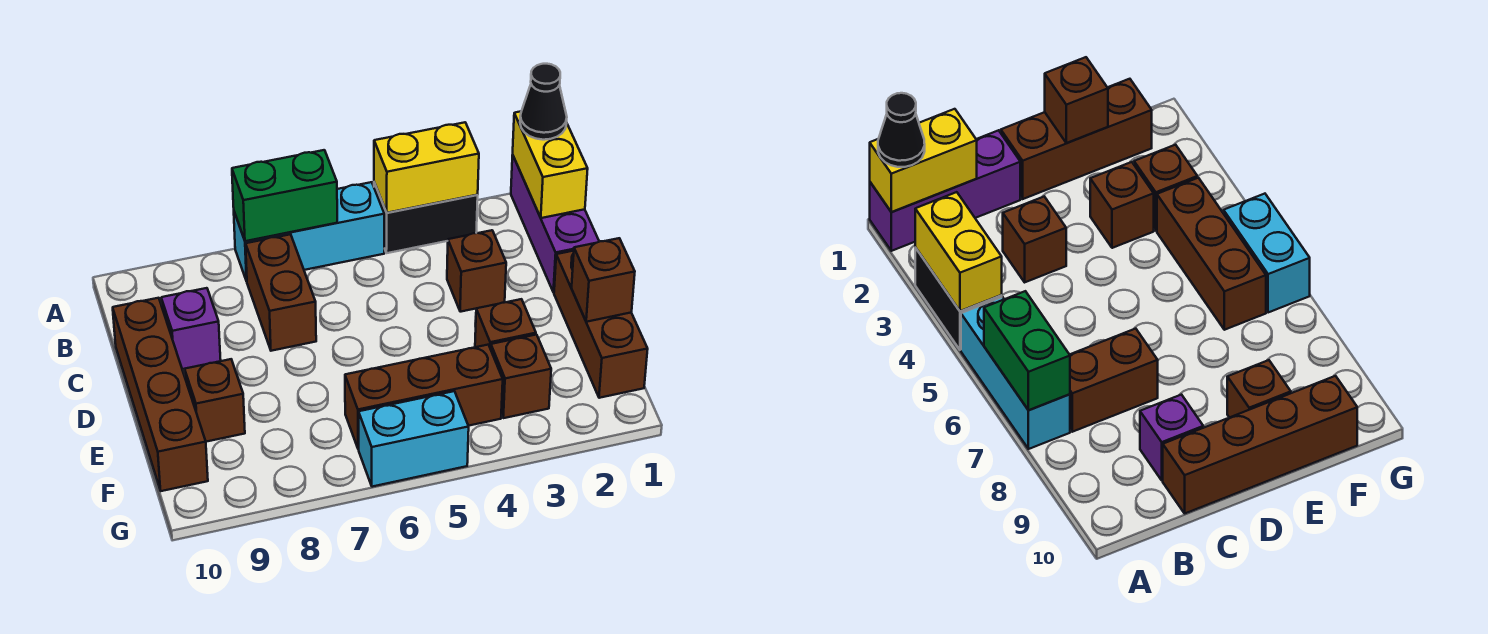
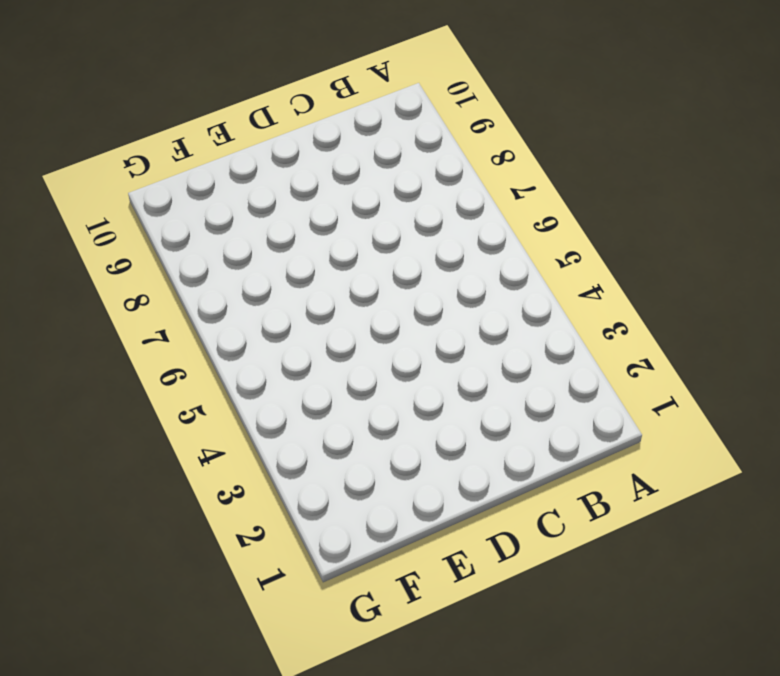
none -> purple brick A1:C1 level 1
none -> black brick A3:A4 level 1
none -> cyan brick A5:A7 level 1

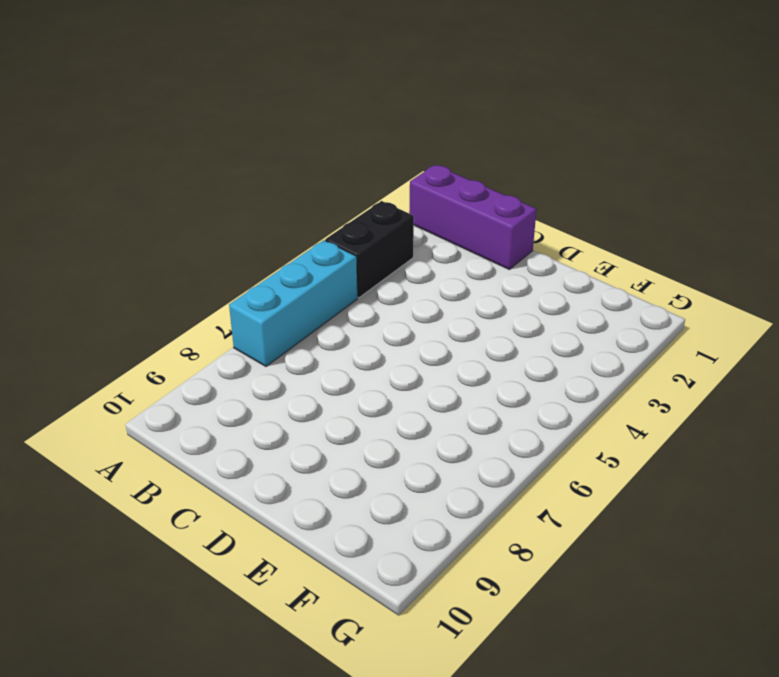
none -> brown brick B7:C7 level 1
none -> brown brick C3 level 1
none -> purple brick C9 level 1

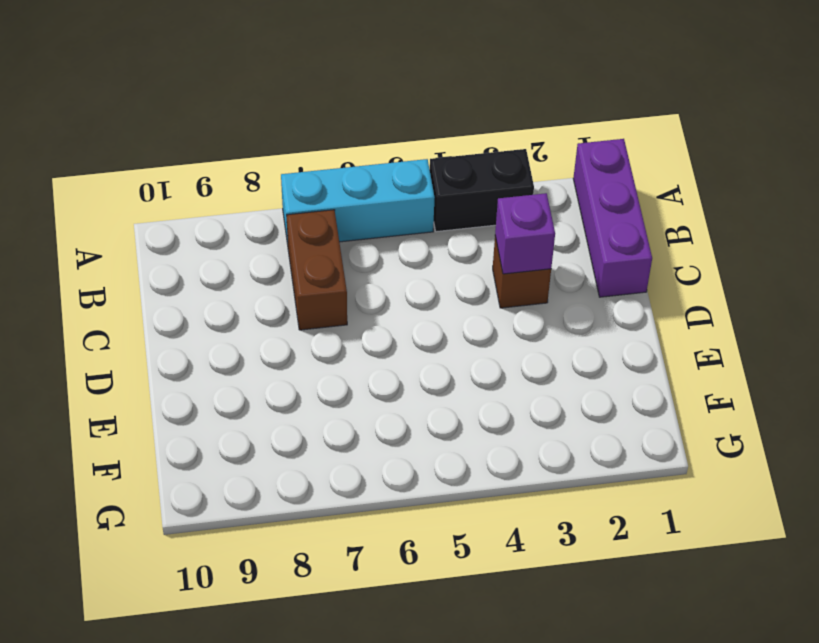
purple brick C3 level 2 -> purple brick C9 level 1
none -> brown brick C10:F10 level 1
none -> brown brick D1:F1 level 1
none -> brown brick E3 level 1

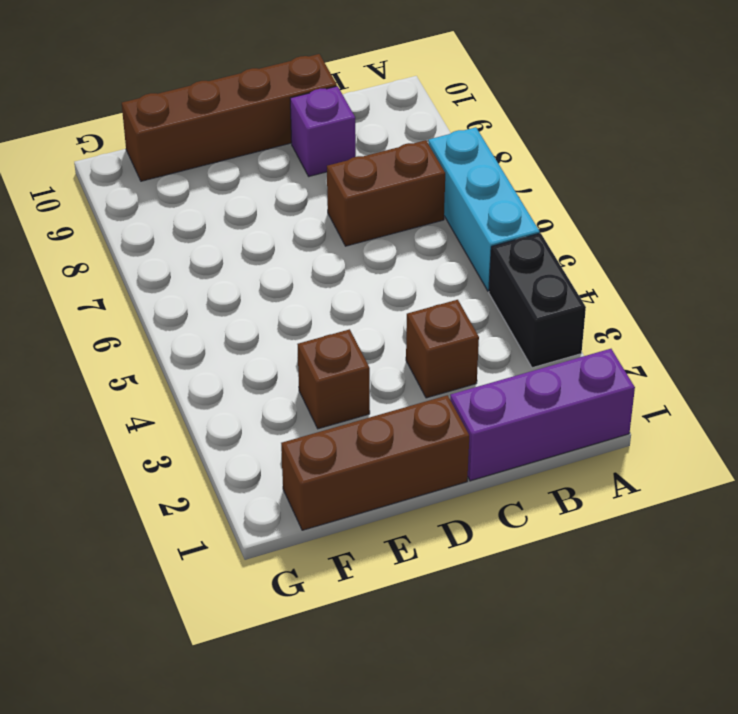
none -> brown brick E9 level 1
none -> brown brick F3 level 1
none -> brown brick F4:F6 level 1

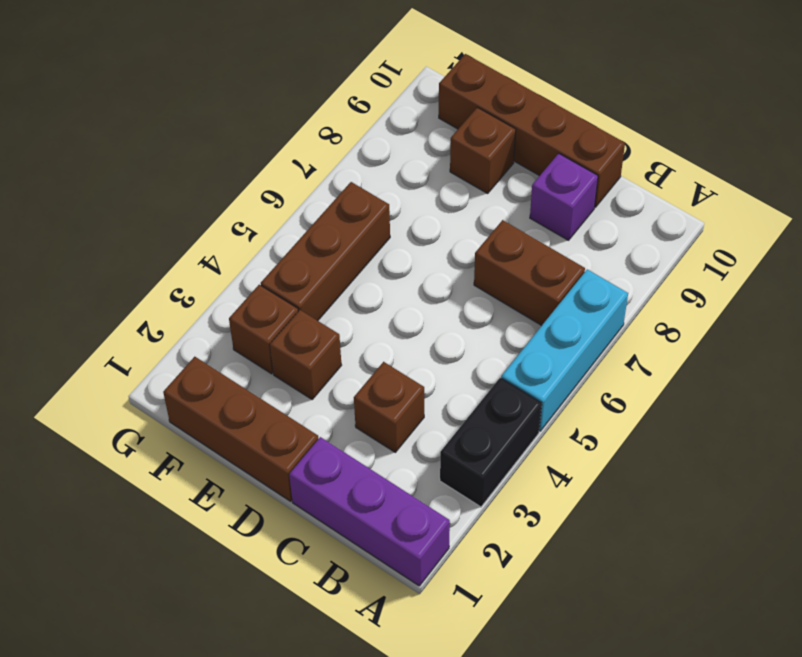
none -> cyan brick G5:G6 level 1
none -> yellow brick A1:B1 level 2
none -> yellow brick A3:A4 level 2

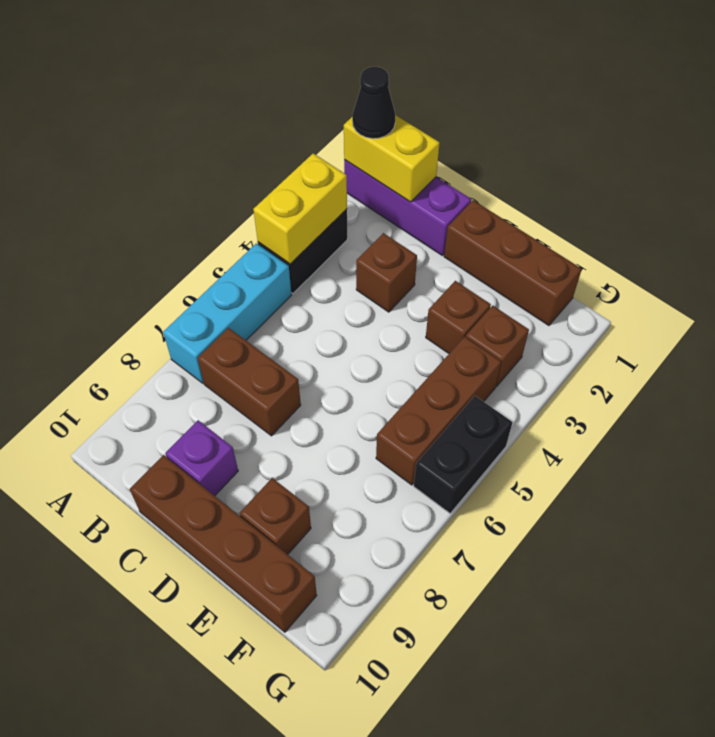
black brick G5:G6 level 1 -> cyan brick G5:G6 level 1
none -> green brick A6:A7 level 2
none -> brown brick E1 level 2

